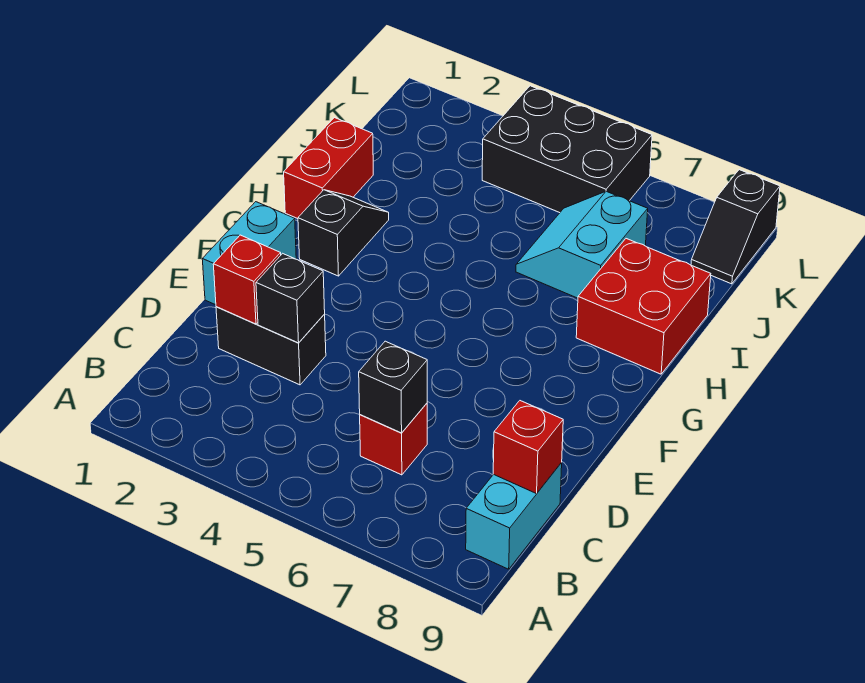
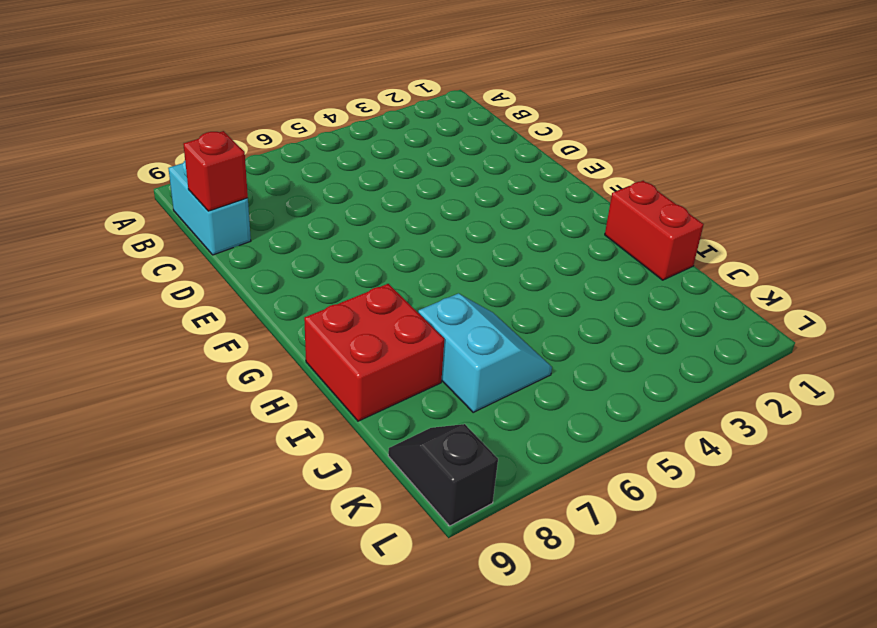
none -> red brick C6 level 1
none -> black brick D2:D3 level 1
none -> cyan brick E1:F1 level 1

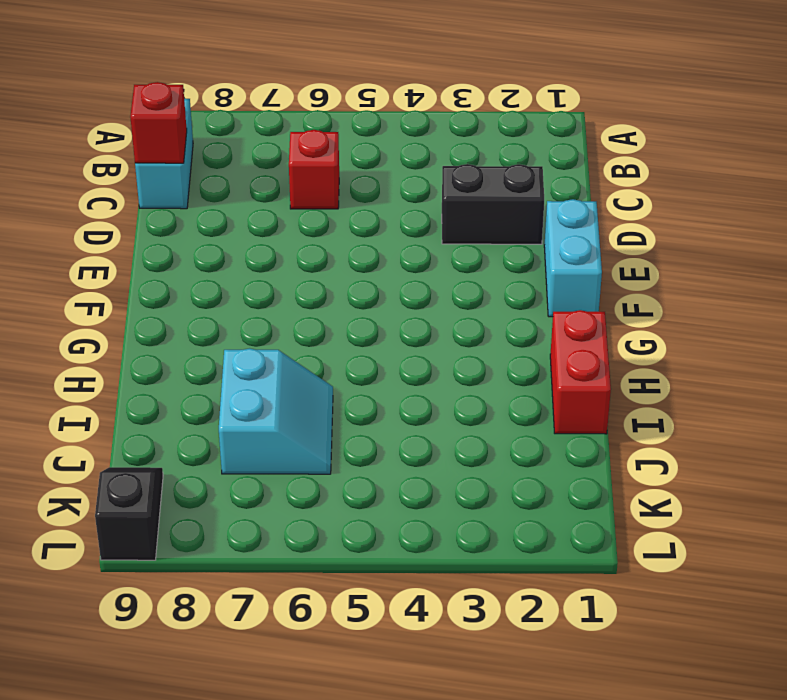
none -> black slope G2:H2 level 1 top G
none -> red brick H8:I9 level 1
none -> black brick K4:L6 level 1

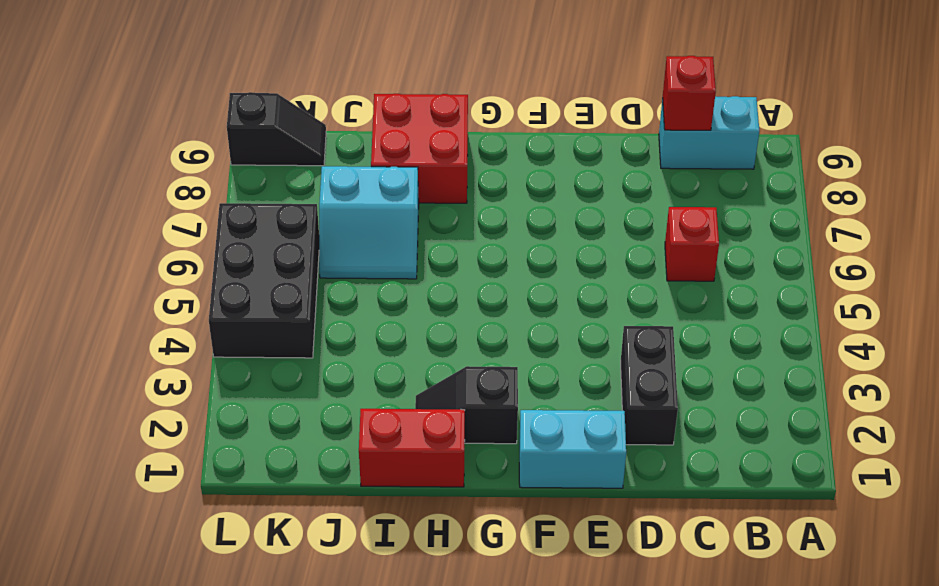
none -> black brick C6 level 2
none -> red brick D2 level 2
none -> black brick D3 level 2

